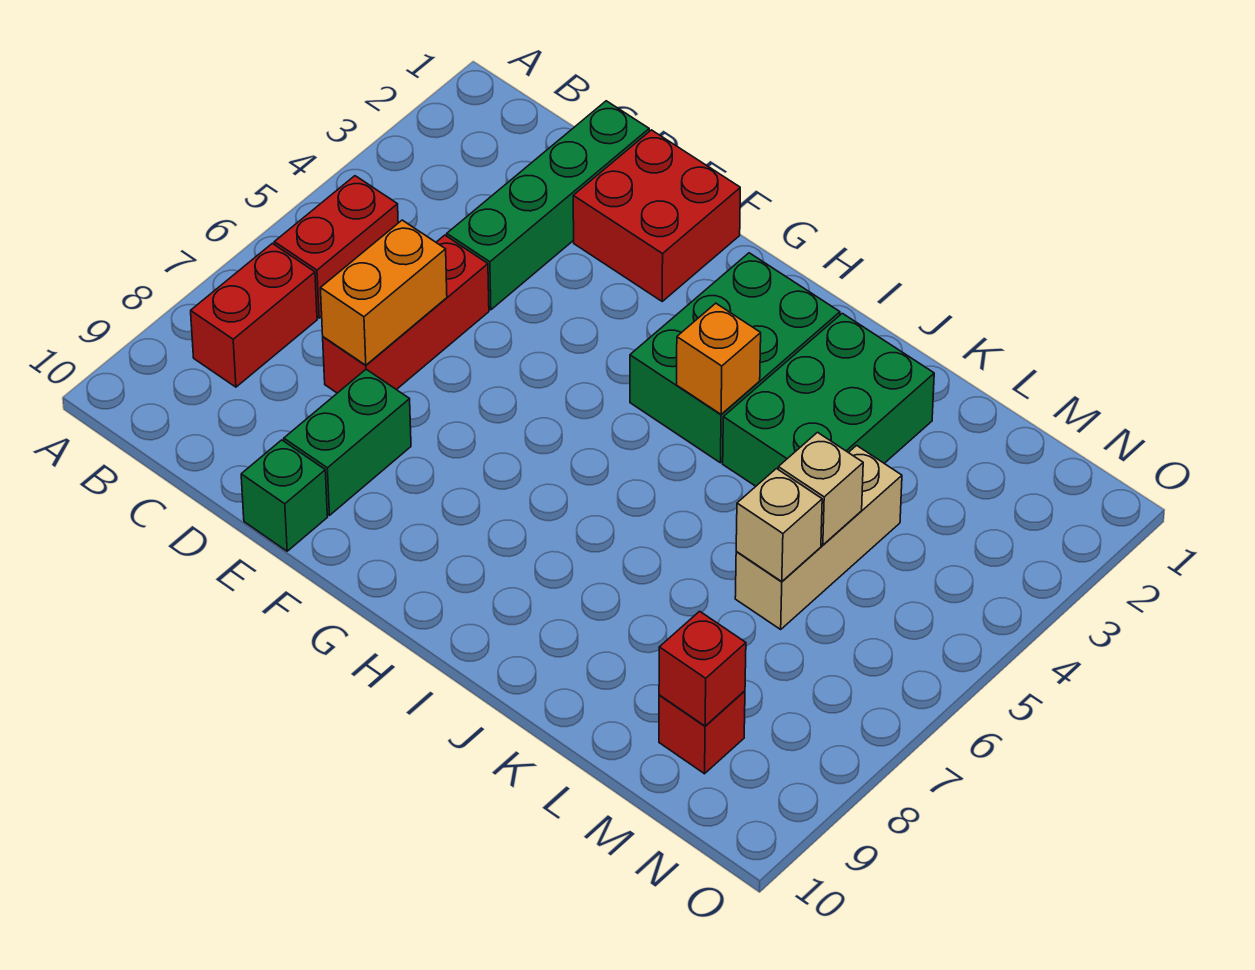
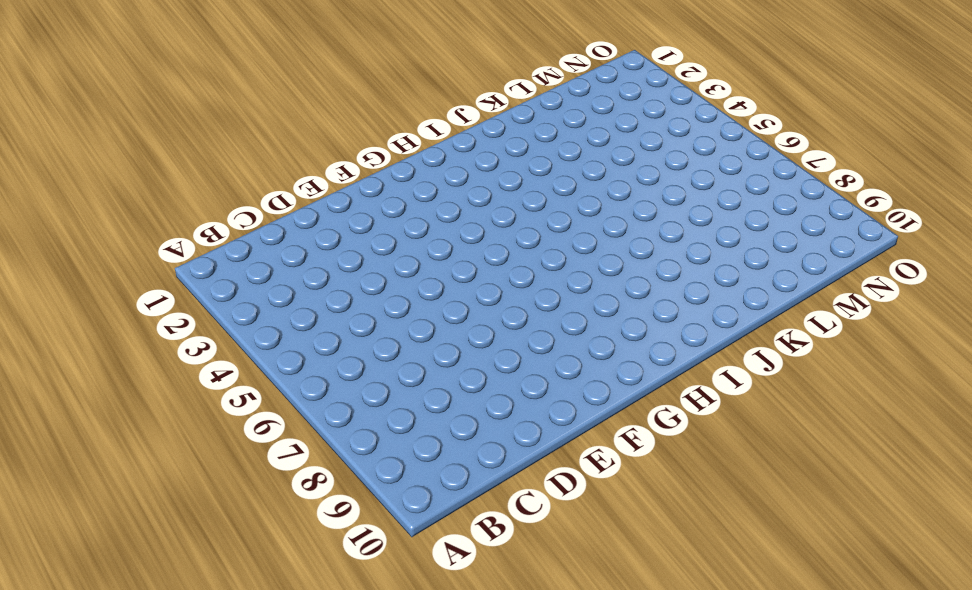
none -> red brick B5:B6 level 1
none -> red brick B7:B8 level 1
none -> green brick D1:D4 level 1

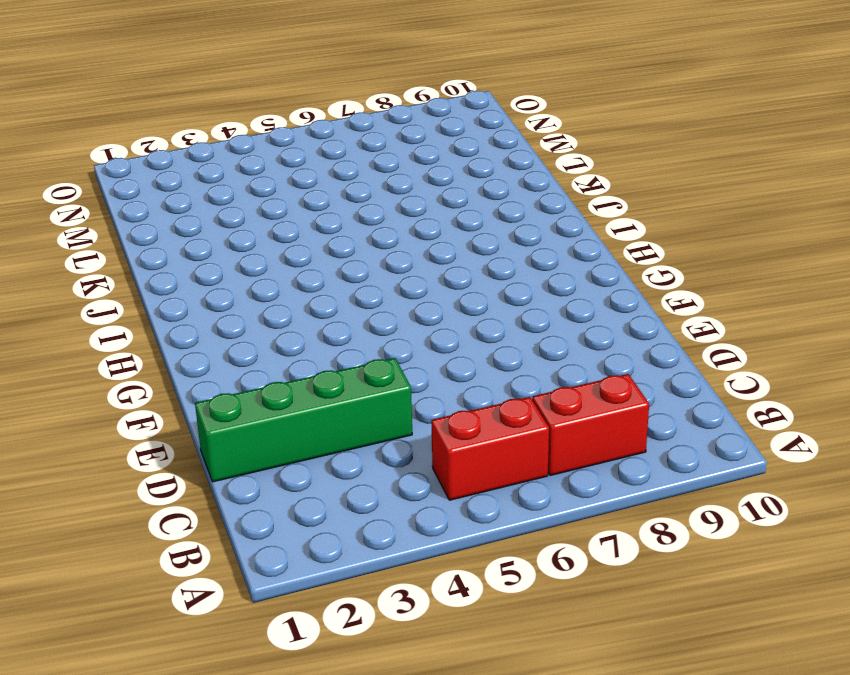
none -> red brick D5:D7 level 1
none -> red brick E1:F2 level 1
none -> green brick E8:E9 level 1

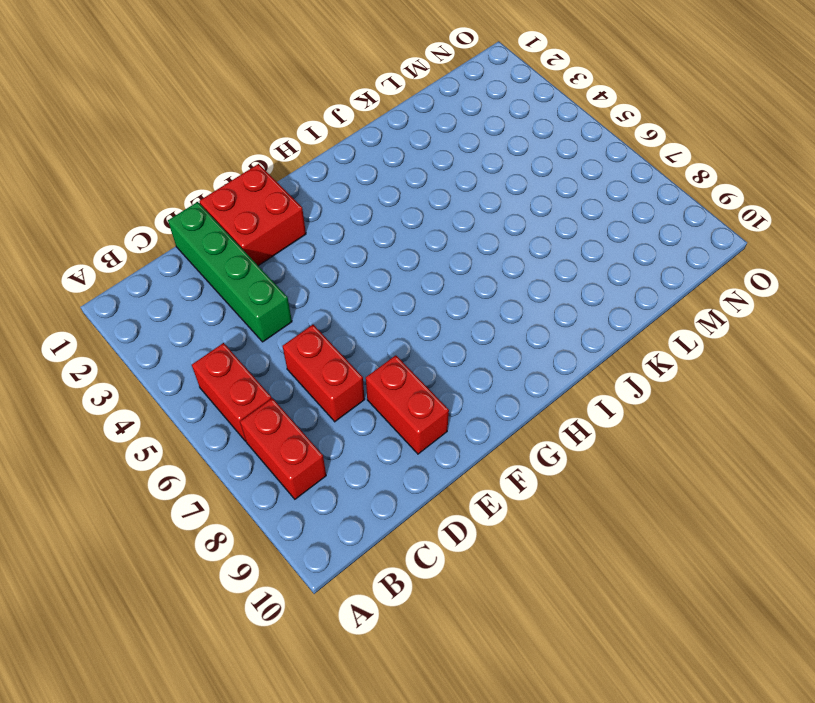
red brick D6:D7 level 1 -> red brick D5:D7 level 1
red brick E8:E9 level 1 -> green brick E8:E9 level 1
none -> green brick E10 level 1
none -> green brick H2:I4 level 1
none -> green brick J2:K4 level 1

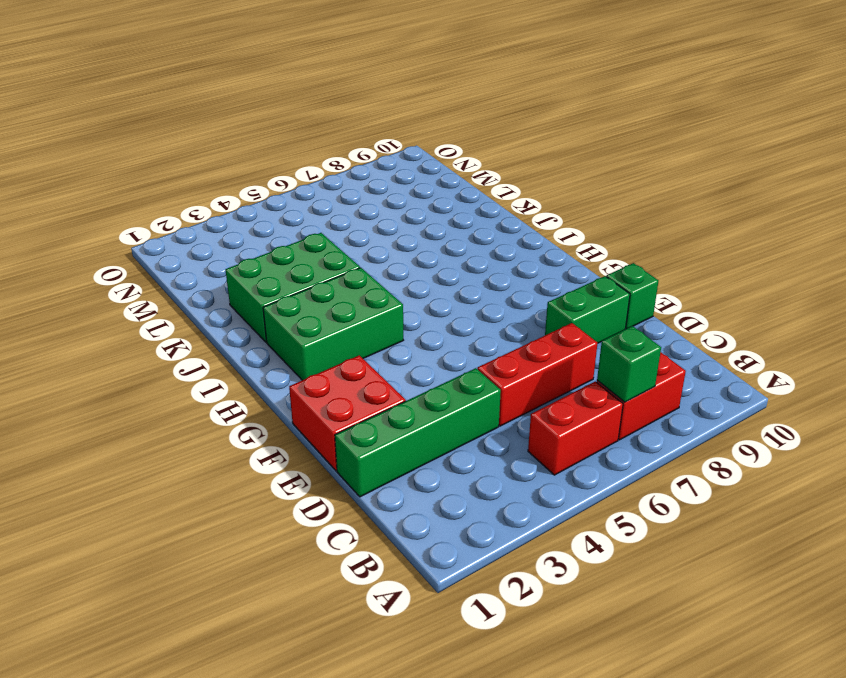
green brick B7 level 2 -> none
none -> tan brick L4:L6 level 1
none -> red brick M9 level 1
none -> orange brick D6:D7 level 2

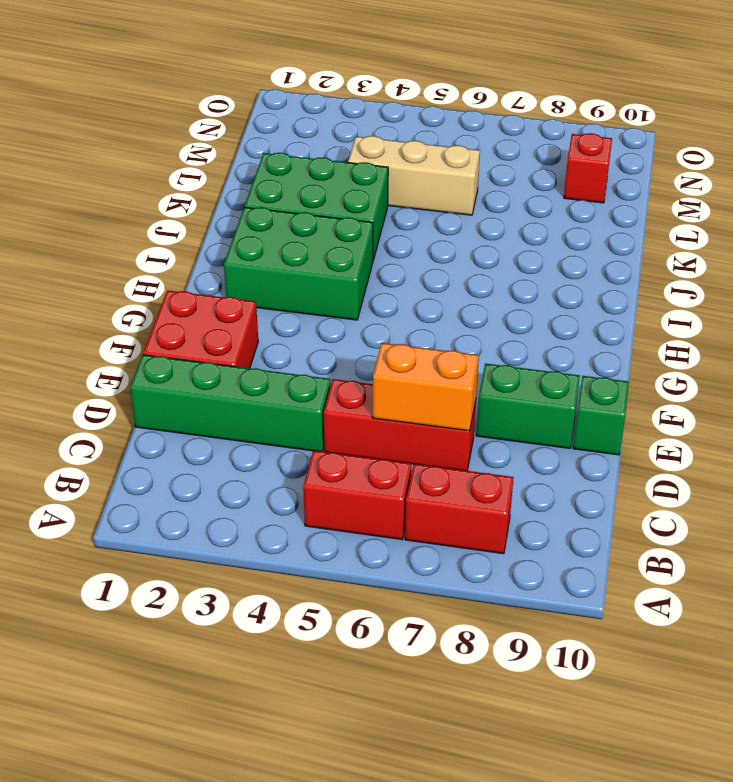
none -> orange brick I4 level 2
none -> tan brick L5 level 2
none -> tan brick L6 level 2

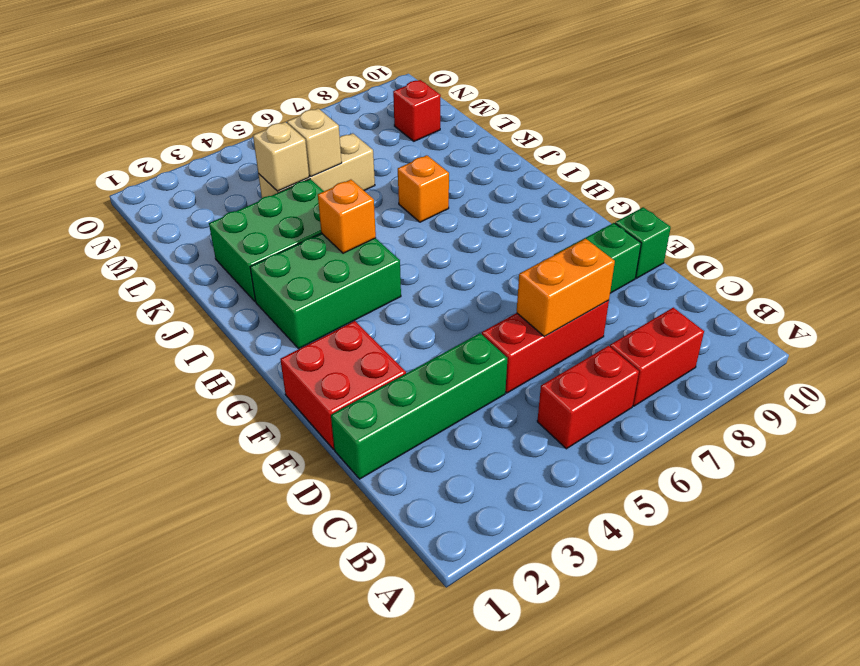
orange brick J7 level 1 -> none
tan brick L4 level 2 -> tan brick L6 level 2
none -> red brick M9 level 2

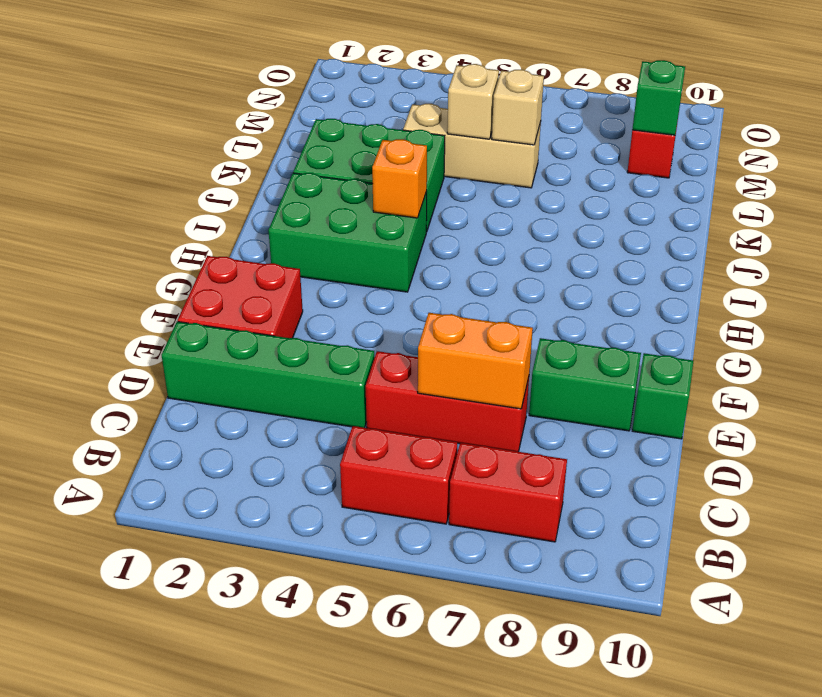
green brick M9 level 2 -> red brick M9 level 2

